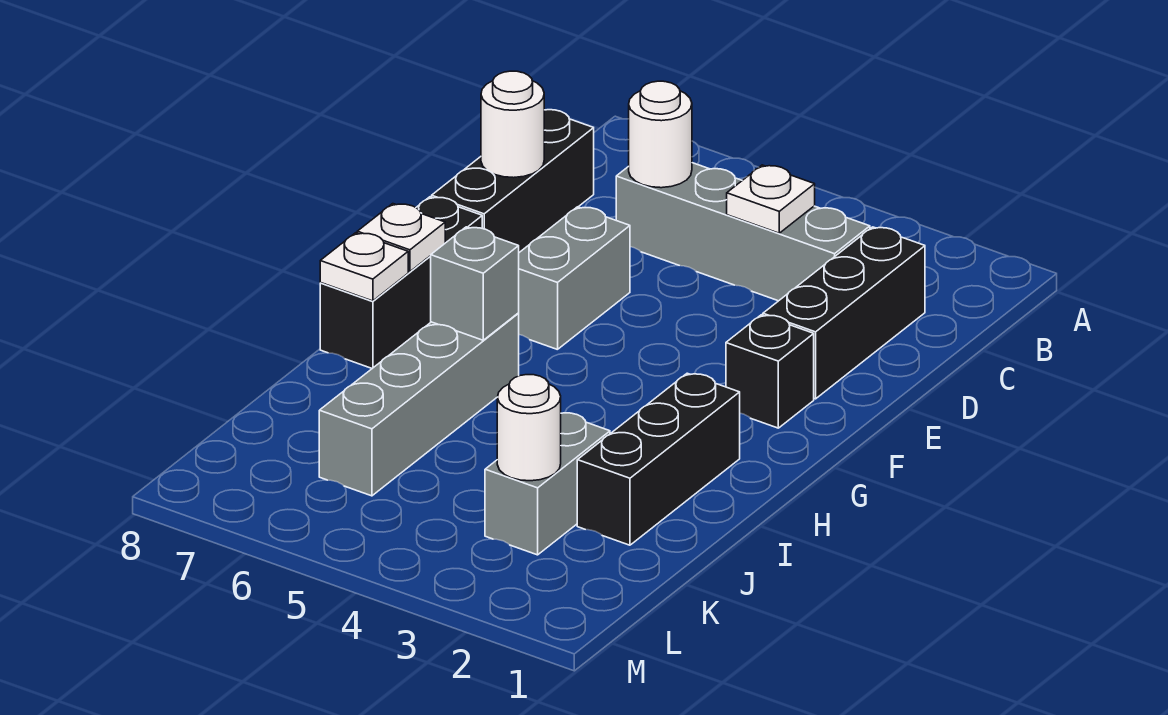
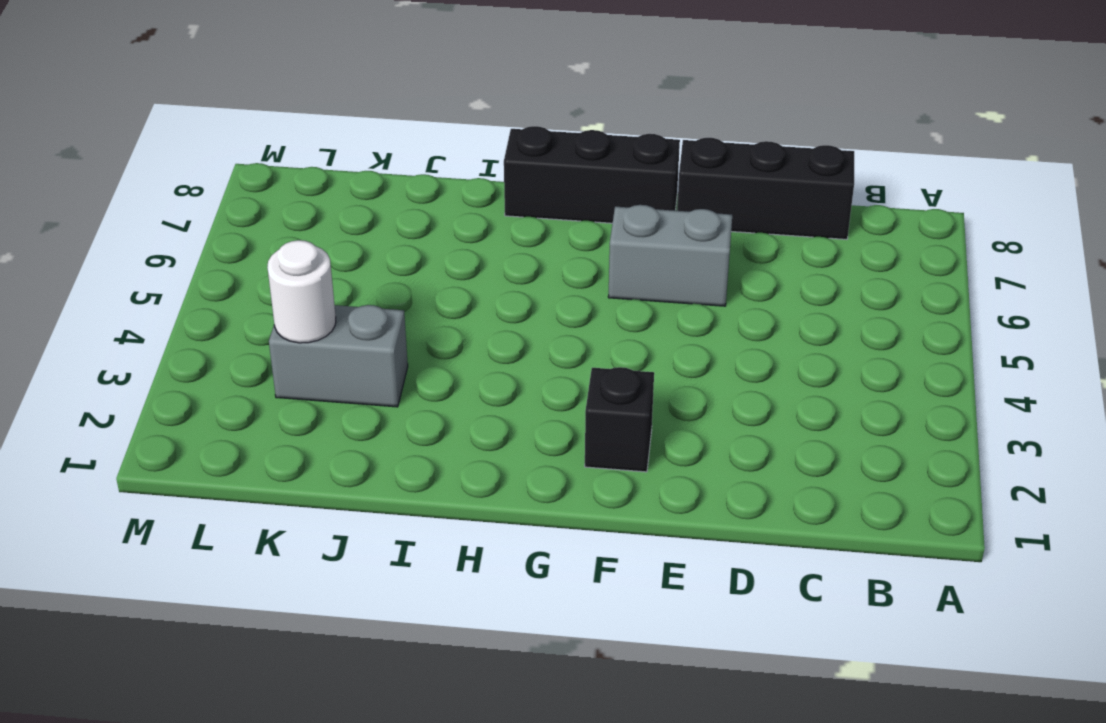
none -> black brick C2:E2 level 1
none -> grey brick C3:C6 level 1
none -> black brick H2:J2 level 1

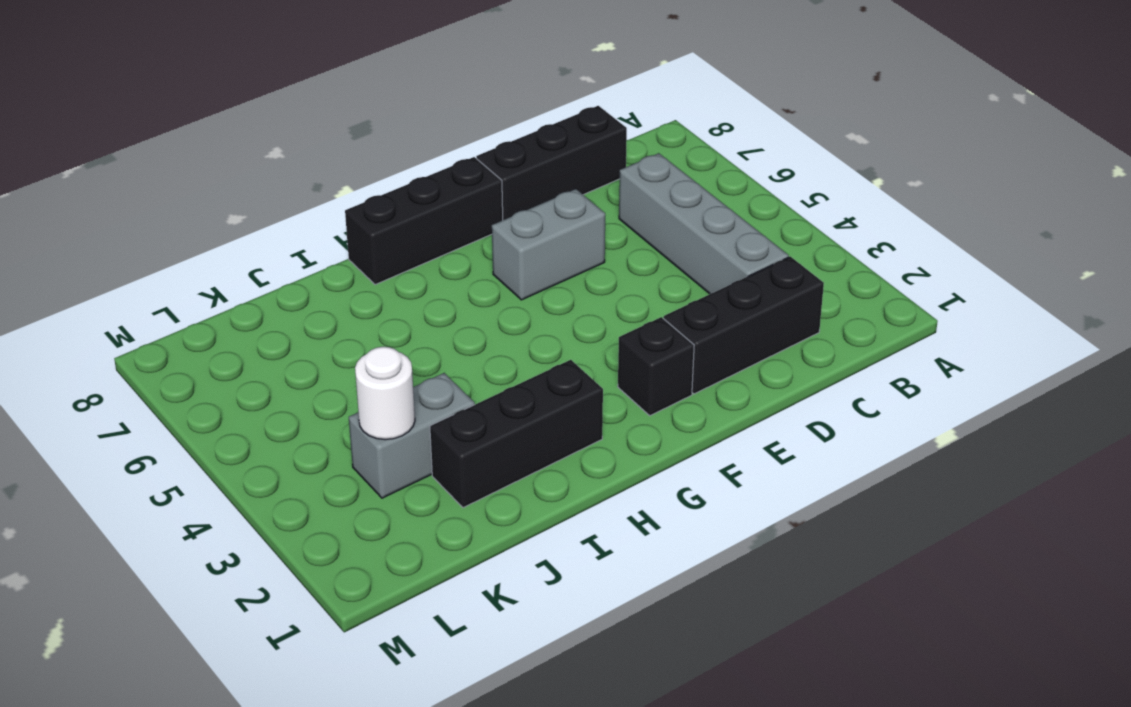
none -> grey brick H6:K6 level 1
none -> white plate C4 level 2
none -> white round brick C6 level 2

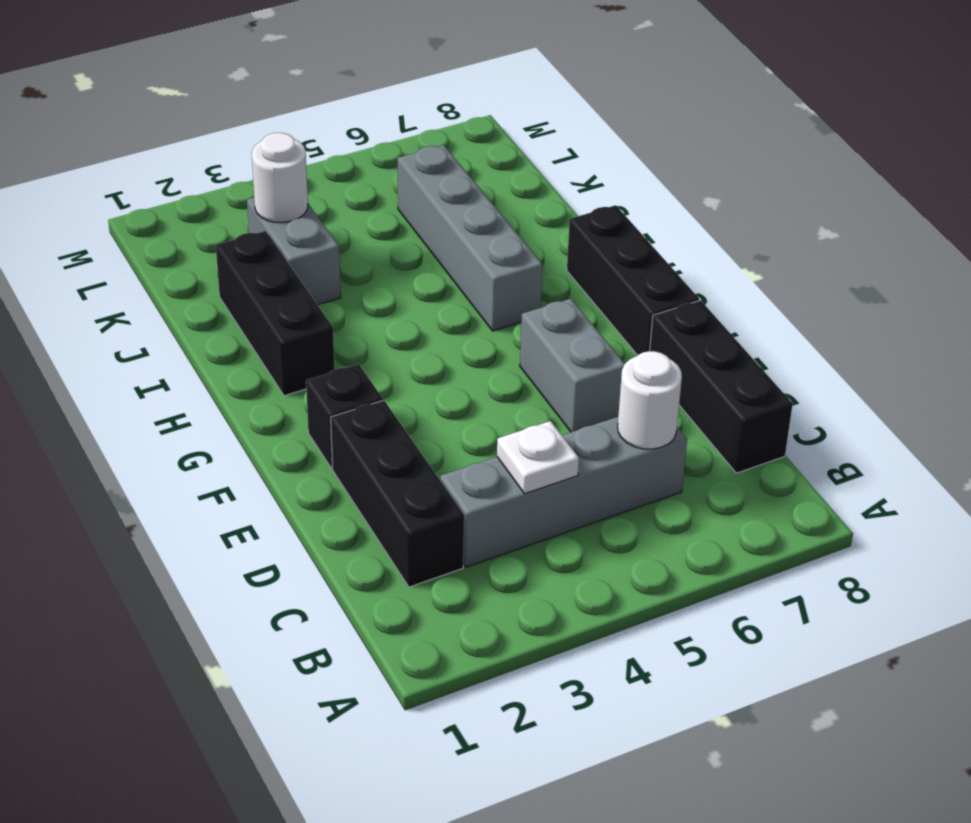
none -> white round brick D8 level 2
none -> white plate G8 level 2
none -> grey brick H6 level 2

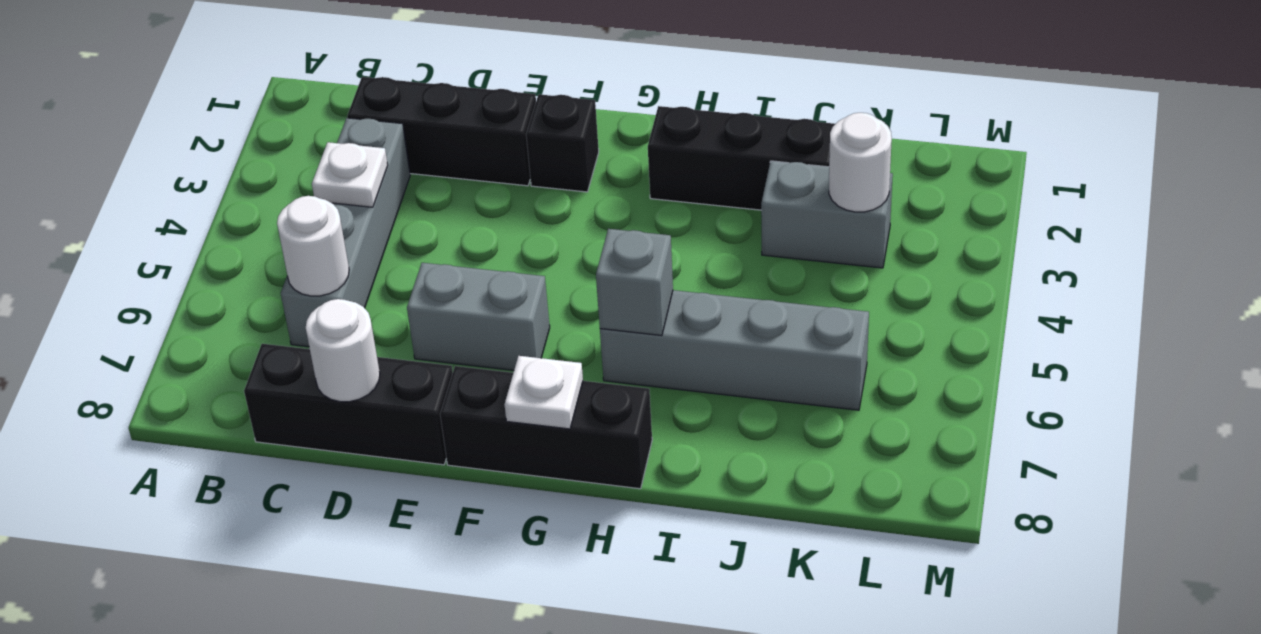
none -> white plate H8 level 2

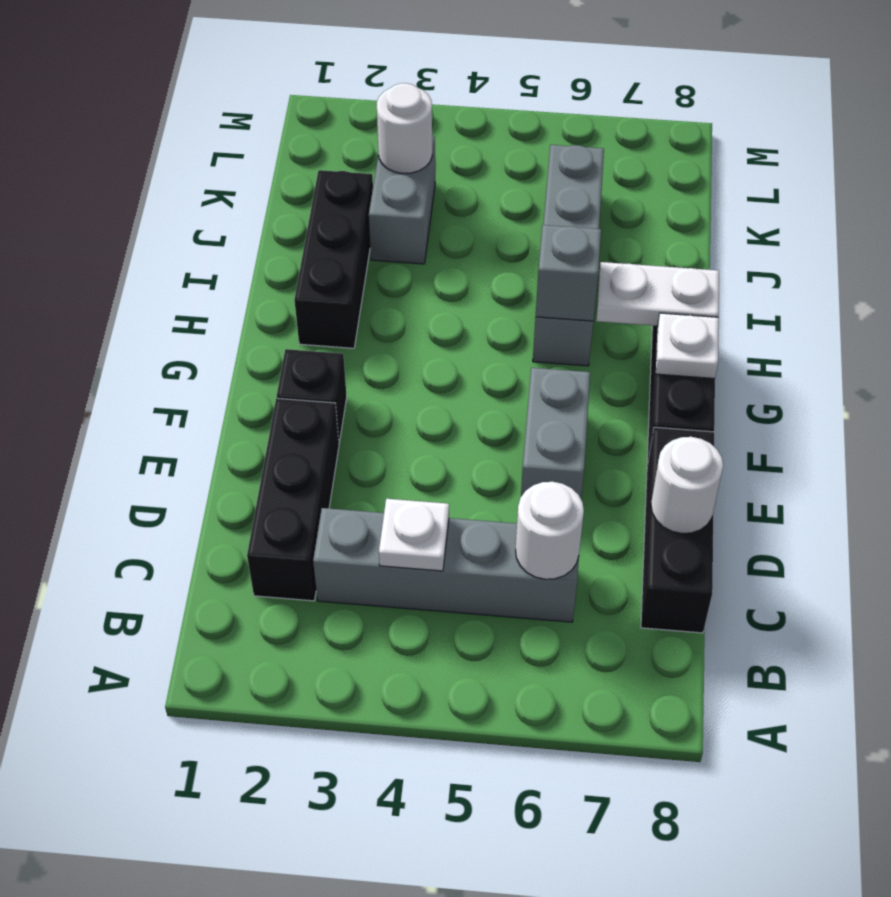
white plate H7:H8 level 2 -> white plate H8 level 2

